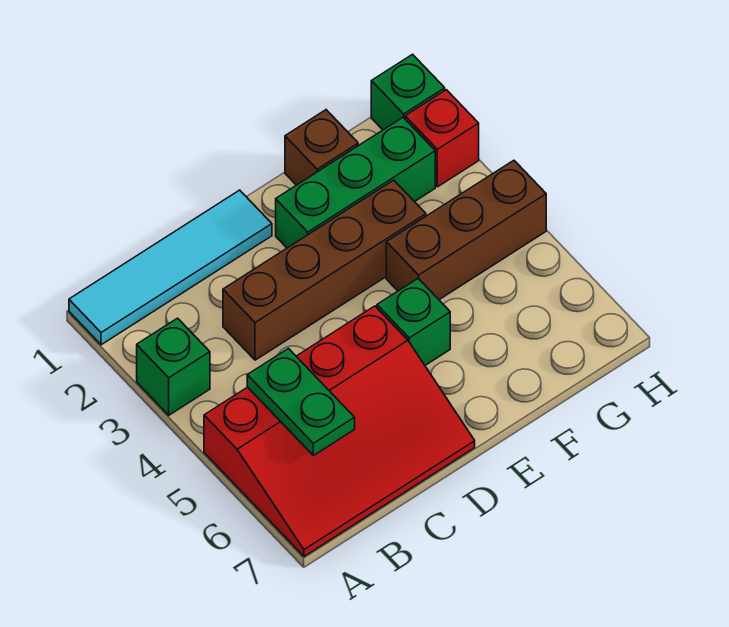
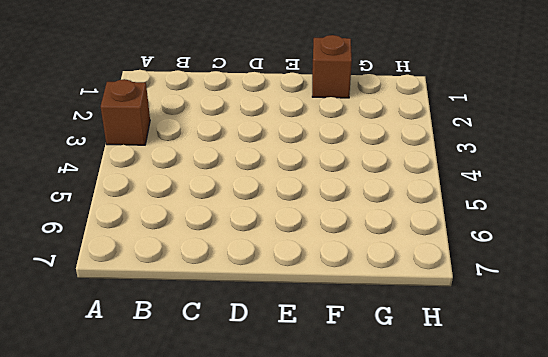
brown brick A3 level 1 -> green brick A3 level 1
none -> cyan tile A1:D1 level 1
none -> red slope A5:D7 level 1 top 5

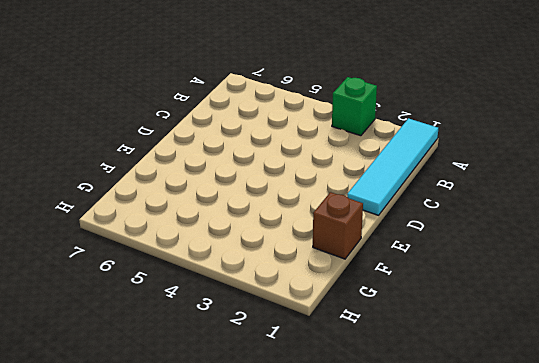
none -> red slope A5:D7 level 1 top 5
none -> brown brick C3:F3 level 1

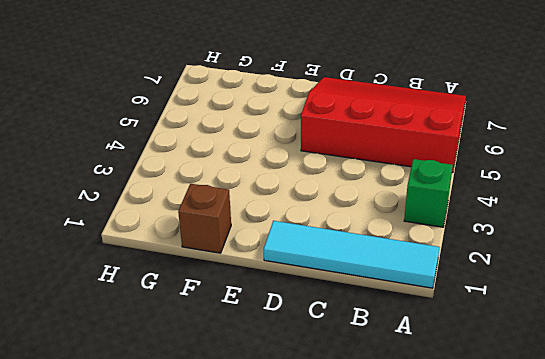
none -> brown brick C3:F3 level 1
none -> green brick E2:G2 level 1

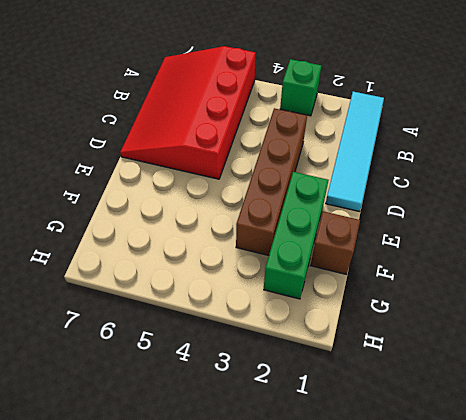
none -> green brick E5 level 1
none -> brown brick F4:H4 level 1

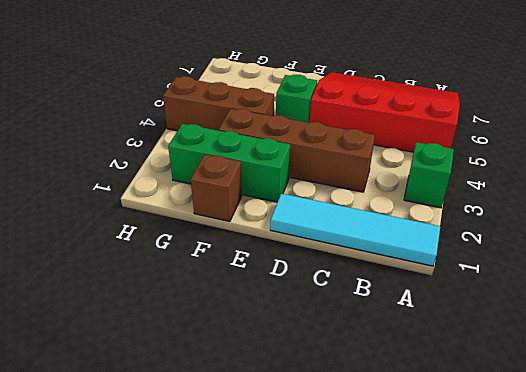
none -> green brick H1 level 1
none -> red brick H2 level 1

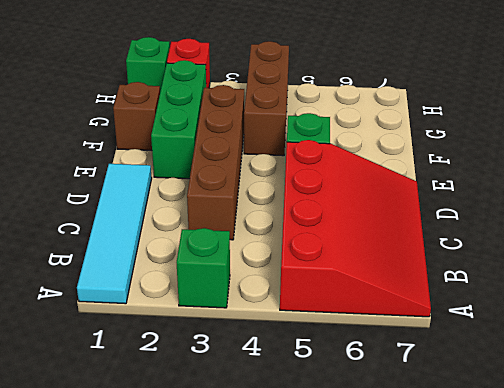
none -> green plate B5:B6 level 2

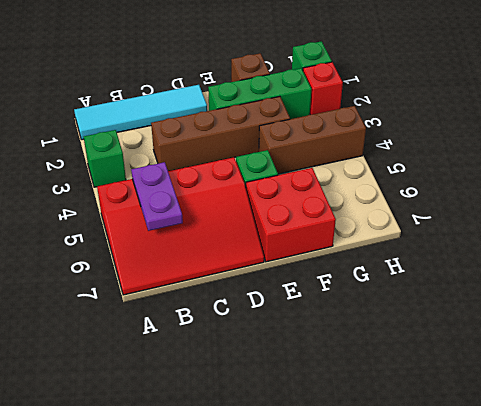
purple plate B5:B6 level 2 -> green plate B5:B6 level 2
red brick E6:F7 level 1 -> none

